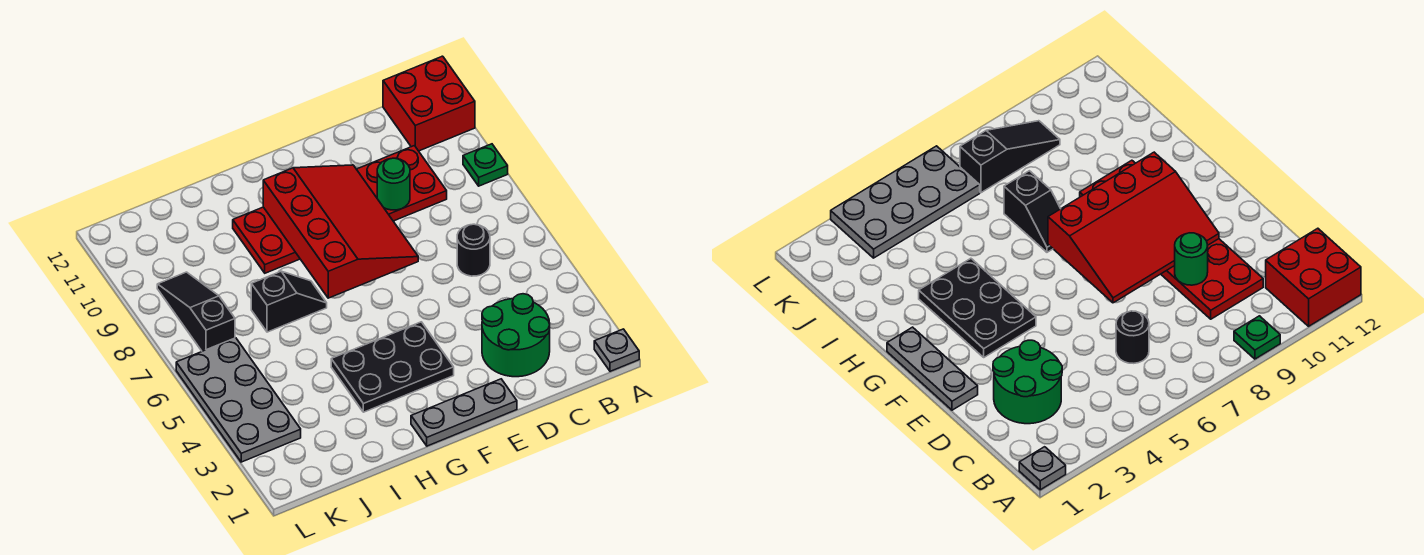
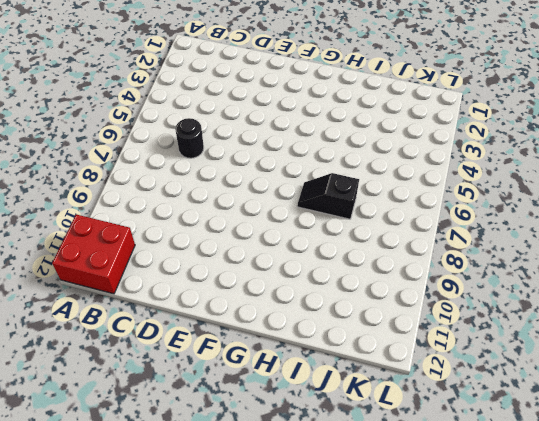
none -> grey plate A1 level 1
none -> green plate A9 level 1
none -> green round brick C2:D3 level 1

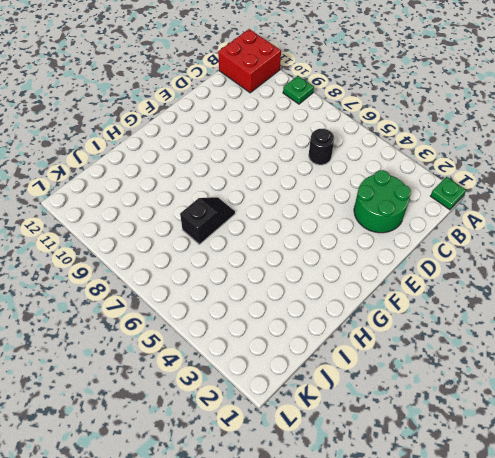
green plate A1 level 1 -> grey plate A1 level 1
none -> red plate C9:H10 level 1
none -> grey plate E1:G1 level 1
none -> black plate F3:H4 level 1

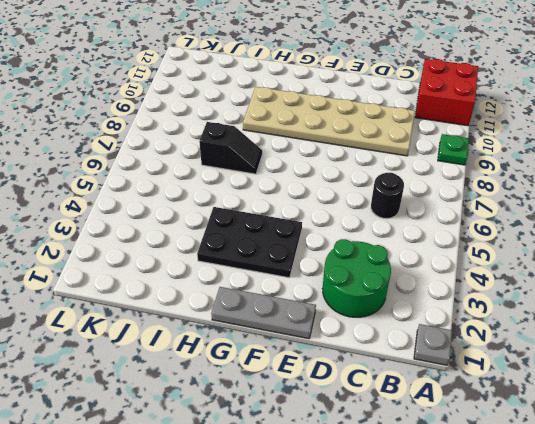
tan plate C9:H10 level 1 -> red plate C9:H10 level 1
none -> grey plate K3:L6 level 1
none -> black slope K7:K9 level 1 top 7
none -> green round brick D9 level 2

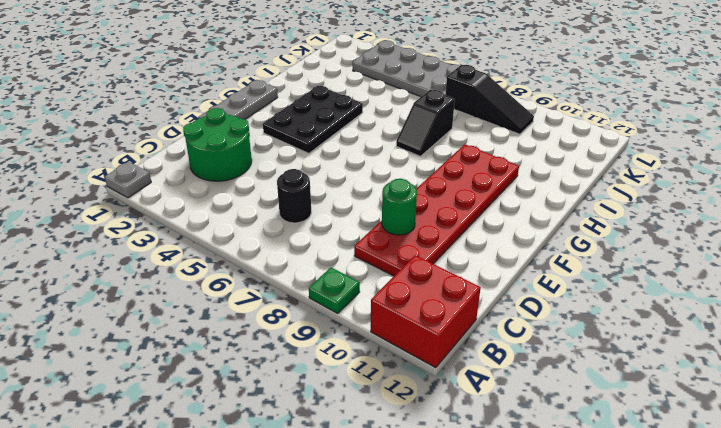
none -> red slope E7:G10 level 2 top G

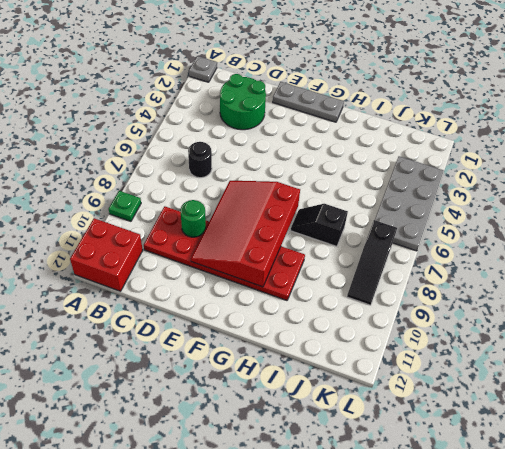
none -> black plate F3:H4 level 1

